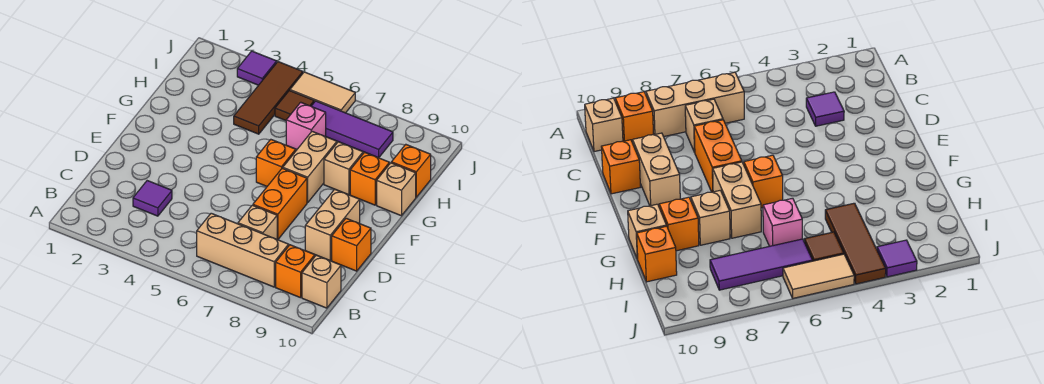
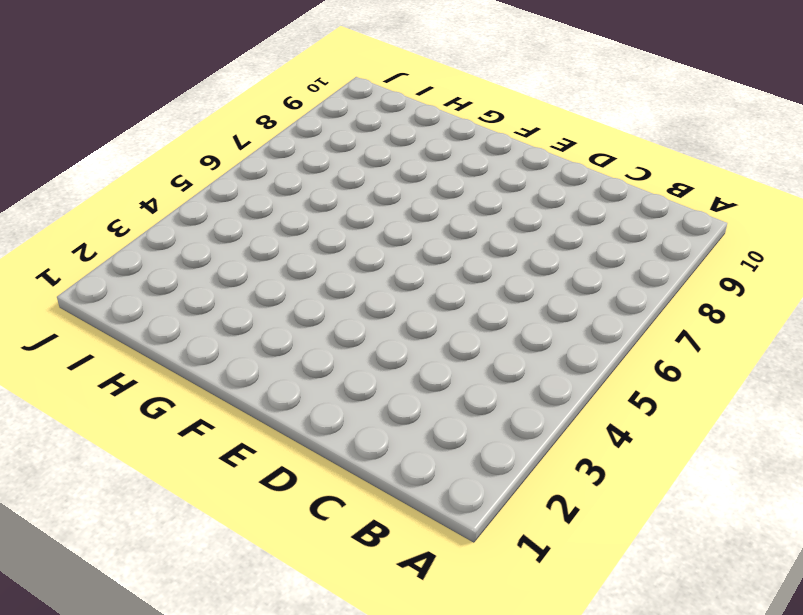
none -> tan brick B6:B8 level 1
none -> orange brick B9 level 1
none -> tan brick B10 level 1

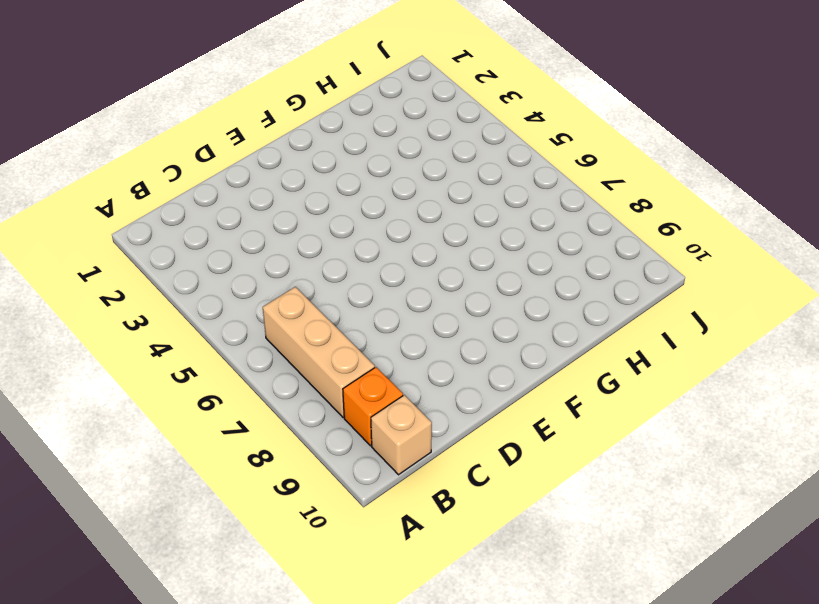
none -> purple tile C3 level 1
none -> tan brick C7 level 1
none -> orange brick D7:E7 level 1

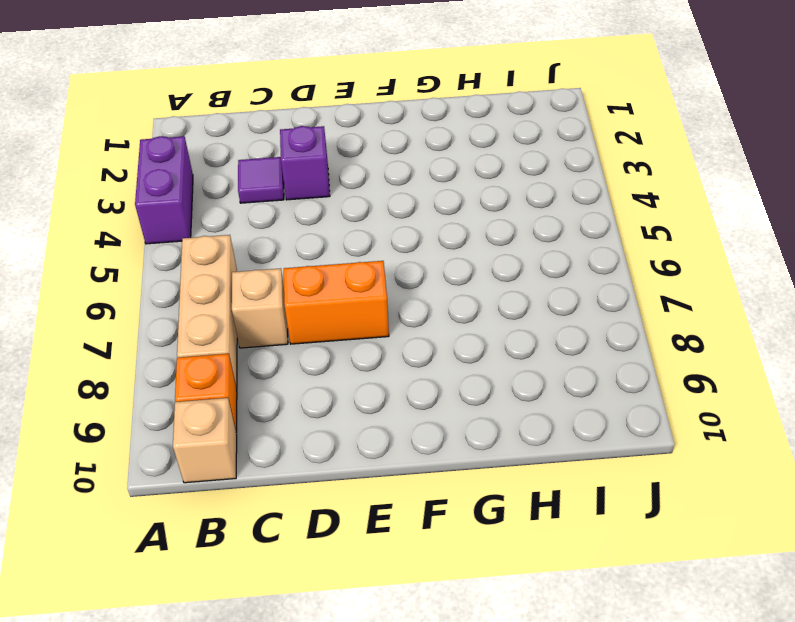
purple brick A3:A4 level 1 -> none
purple brick D3 level 1 -> none
none -> tan brick D9:E9 level 1
none -> orange brick D10 level 1
none -> orange brick F6 level 1

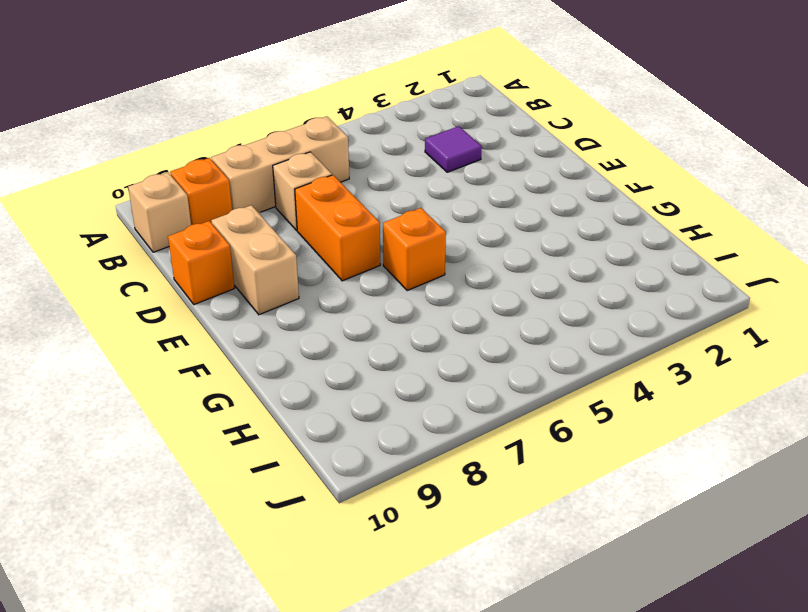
none -> tan brick F7:G7 level 1
none -> tan brick G8 level 1
none -> orange brick G9 level 1

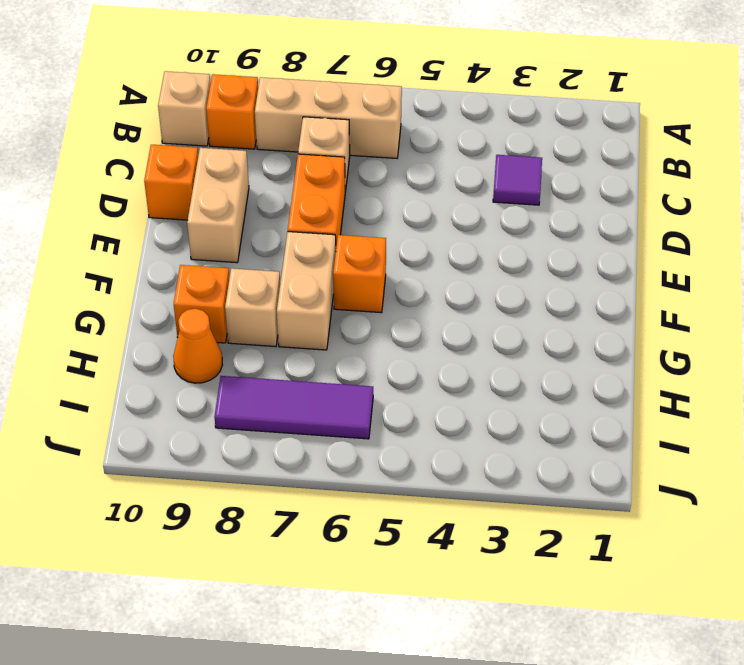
orange cone H9 level 1 -> none
none -> tan brick G10 level 1
none -> brown tile H4:J4 level 1
none -> pink brick H6 level 1

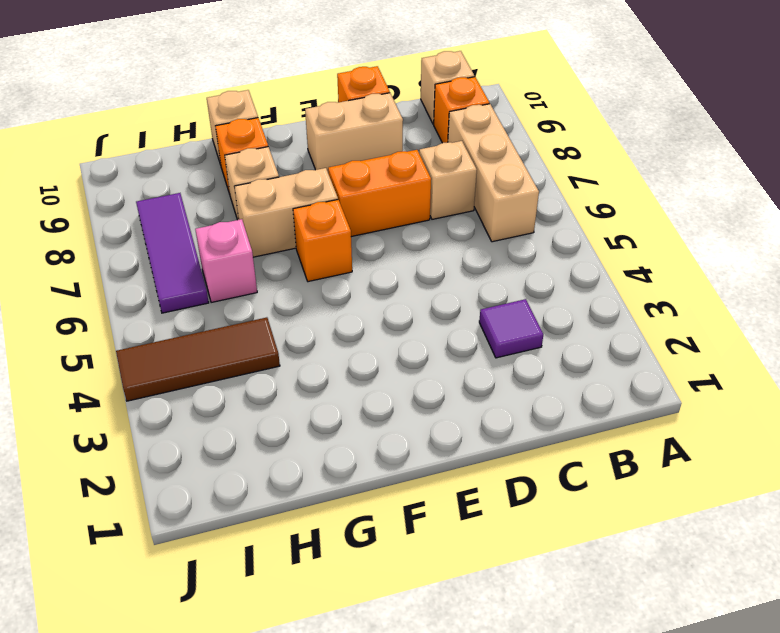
none -> orange brick H10 level 1
none -> brown tile I5 level 1
none -> purple tile J3 level 1

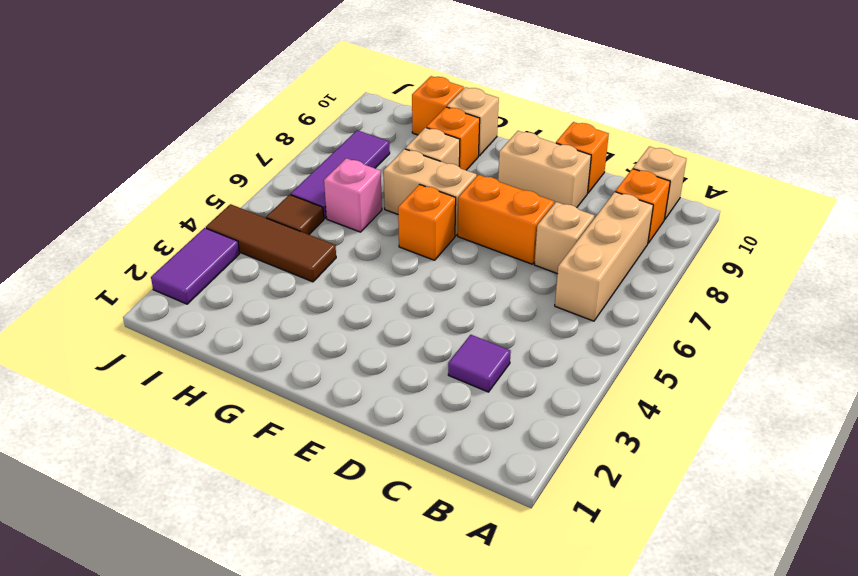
purple tile J2:J3 level 1 -> purple tile J3 level 1
none -> tan tile J5:J6 level 1

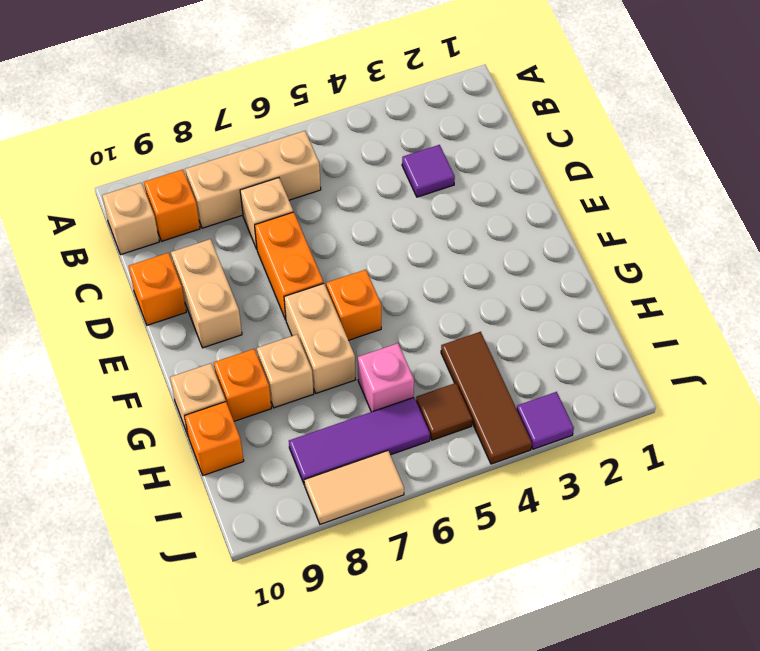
tan tile J7:J8 level 1 -> tan tile J5:J6 level 1

